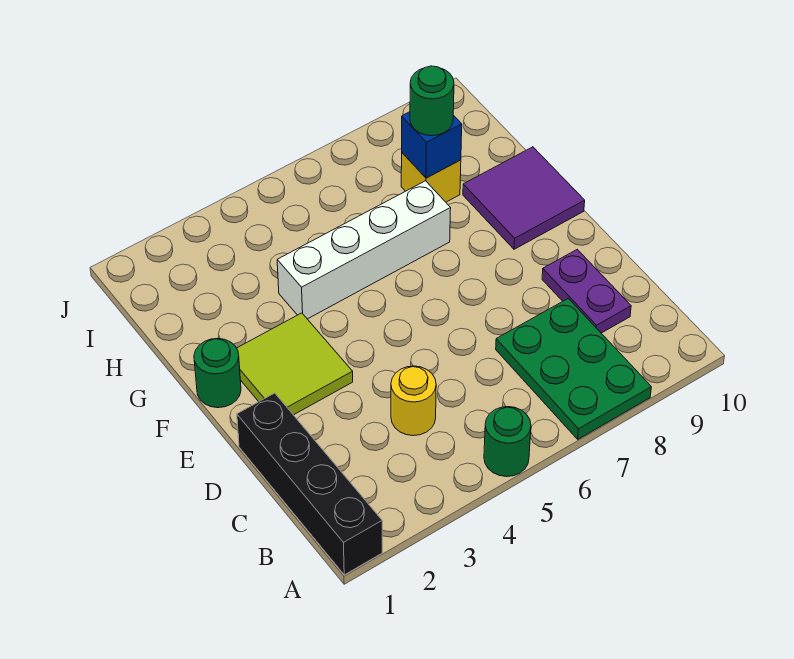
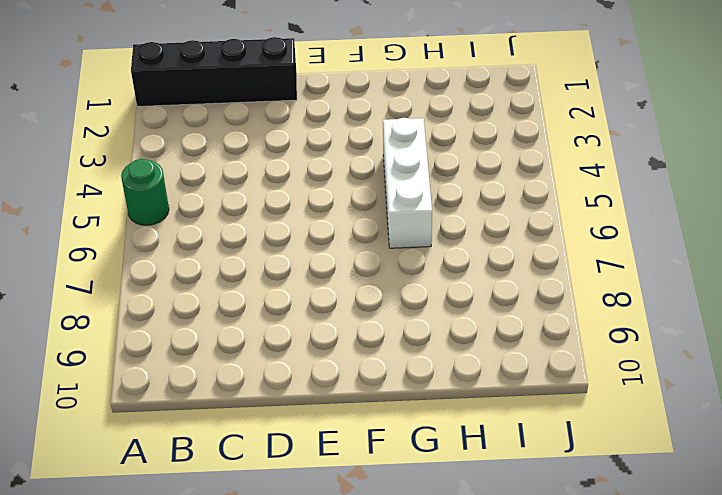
white brick G4:G6 level 1 -> white brick G4:G7 level 1
none -> green plate A7:C8 level 1
none -> yellow round brick C4 level 1
none -> purple plate C9:D9 level 1

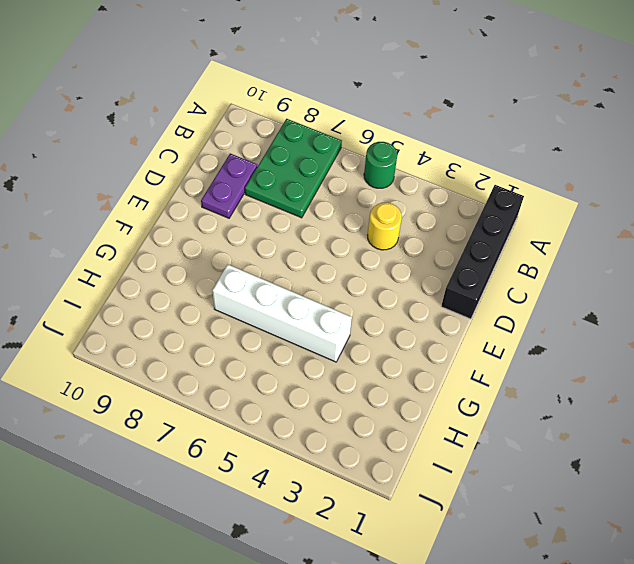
none -> lime tile E2:F3 level 1
none -> green round brick F1 level 1
none -> purple tile F9:G10 level 1

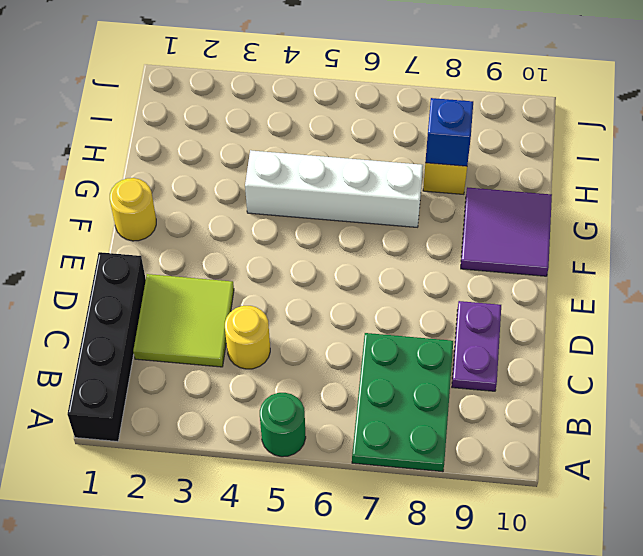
lime tile C2:D3 level 1 -> lime tile E2:F3 level 1
yellow round brick F1 level 1 -> green round brick F1 level 1
none -> green round brick H8 level 3

